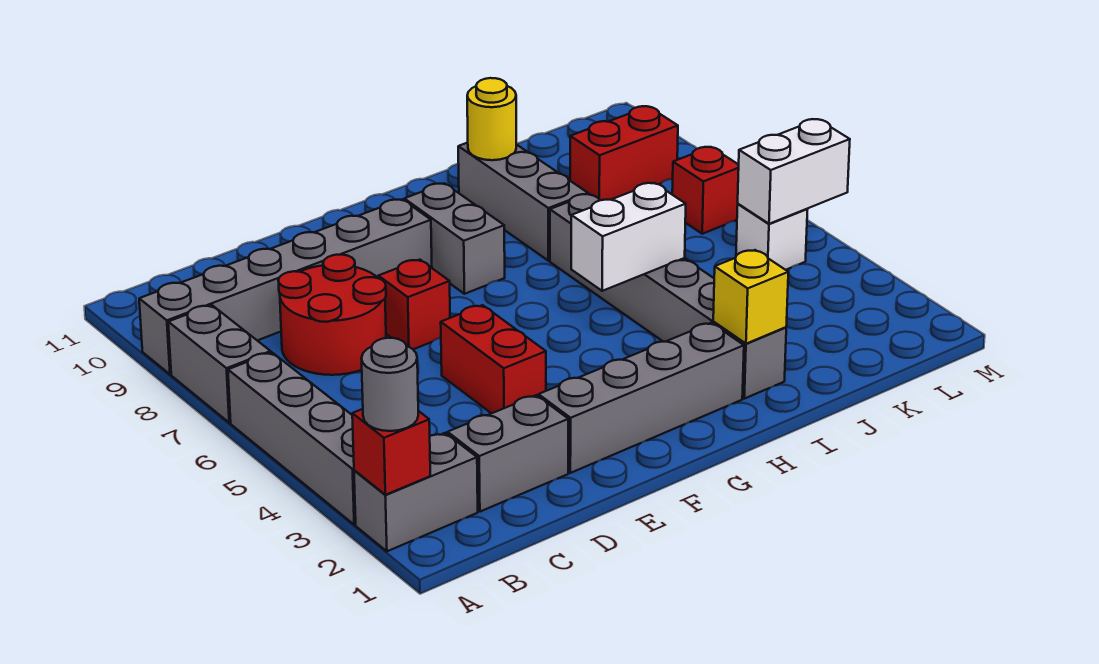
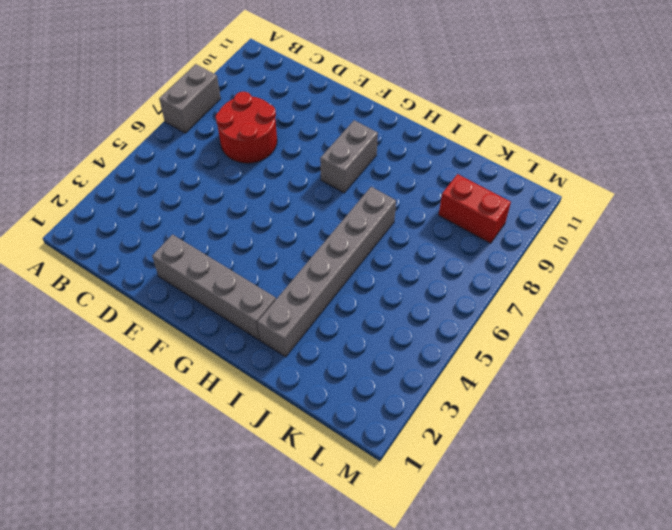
none -> grey brick A2:B2 level 1
none -> grey brick A3:A6 level 1
none -> grey brick A9:F9 level 1

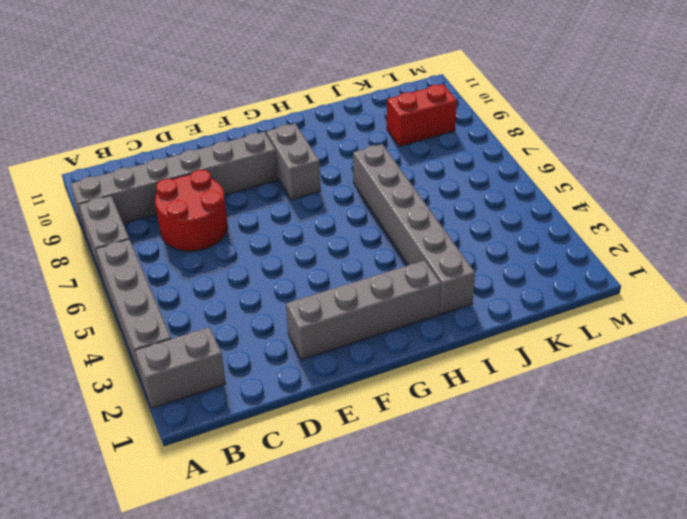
none -> grey brick C2:D2 level 1
none -> red brick E4:E5 level 1
none -> red brick E7 level 1

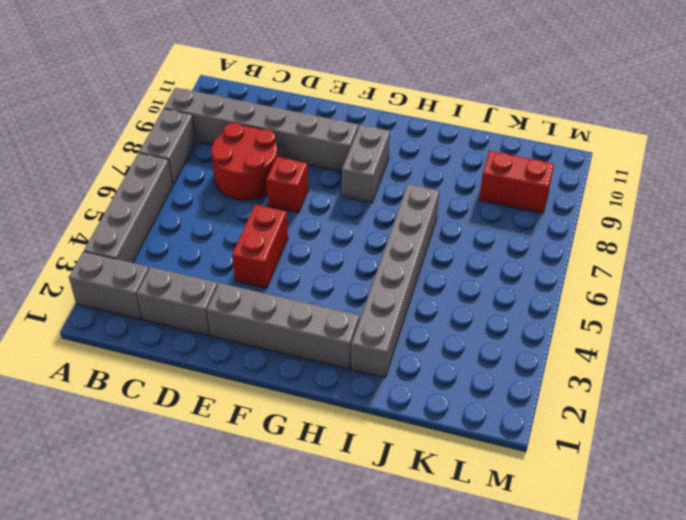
none -> grey brick I8:I10 level 1
none -> white brick L5 level 1
none -> red brick L7 level 1

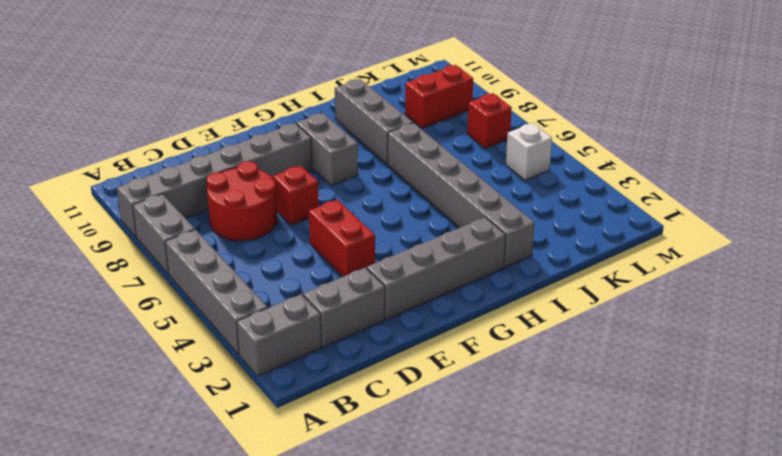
none -> red brick A2 level 2
none -> white brick H5:I5 level 2
none -> yellow brick I2 level 2

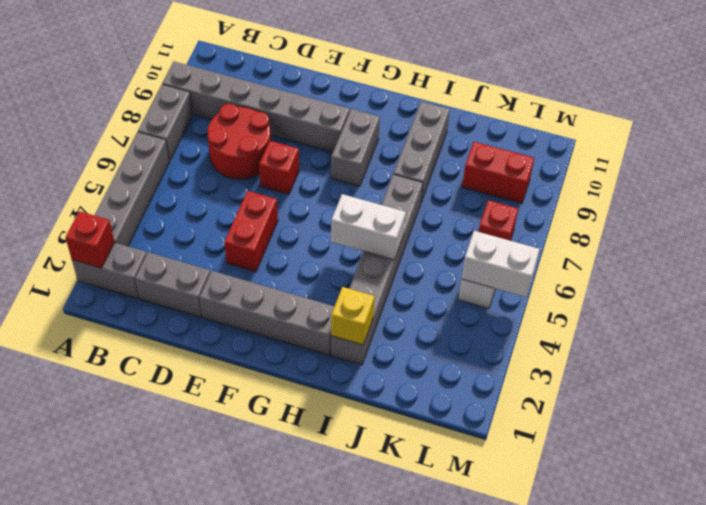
none -> yellow round brick I10 level 2
none -> grey round brick A2 level 3

